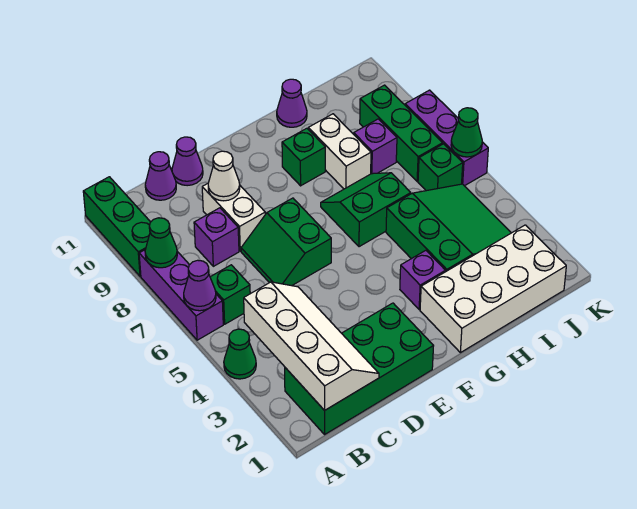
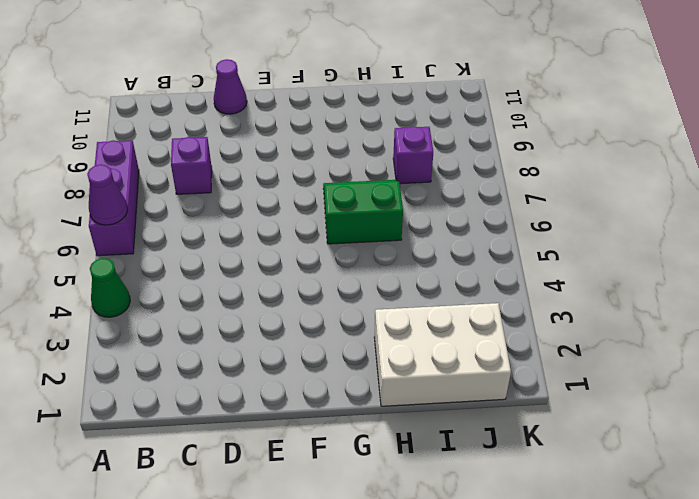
white brick H1:J2 level 1 -> white brick G1:J2 level 1
none -> green brick A9:A11 level 1
none -> green brick B1:E2 level 1
none -> green brick B6 level 1

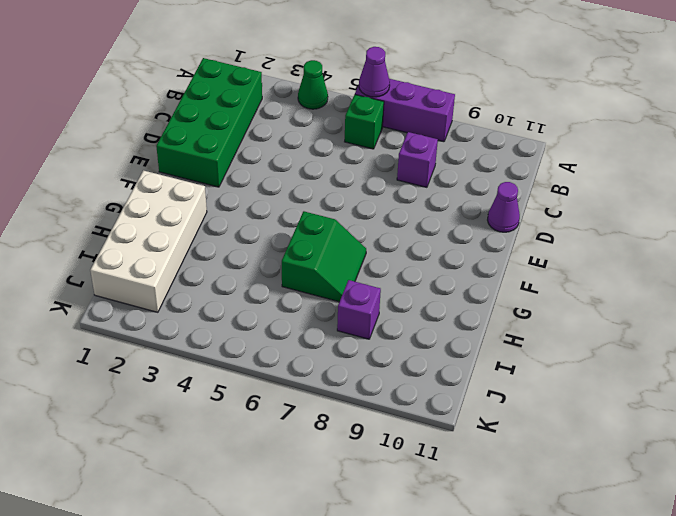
none -> green brick A9:A11 level 1
none -> purple cone C11 level 1
none -> green slope D6:E7 level 1 top E

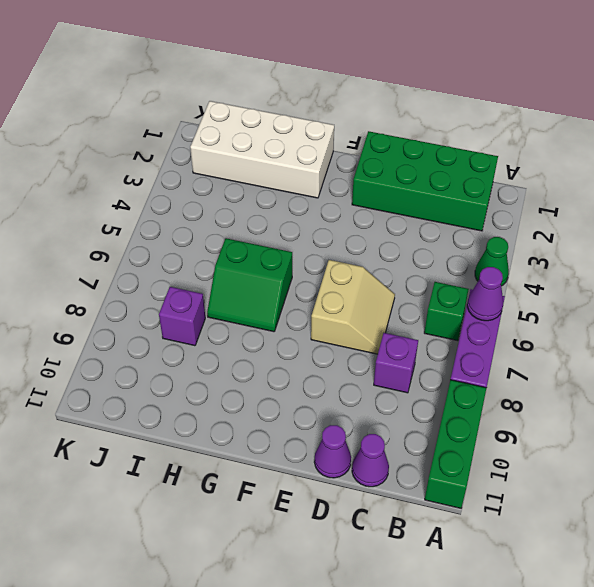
tan slope D6:E7 level 1 top E -> green slope D6:E7 level 1 top E
none -> white brick D8:D9 level 1
none -> purple brick G3 level 1
none -> green brick G9 level 1

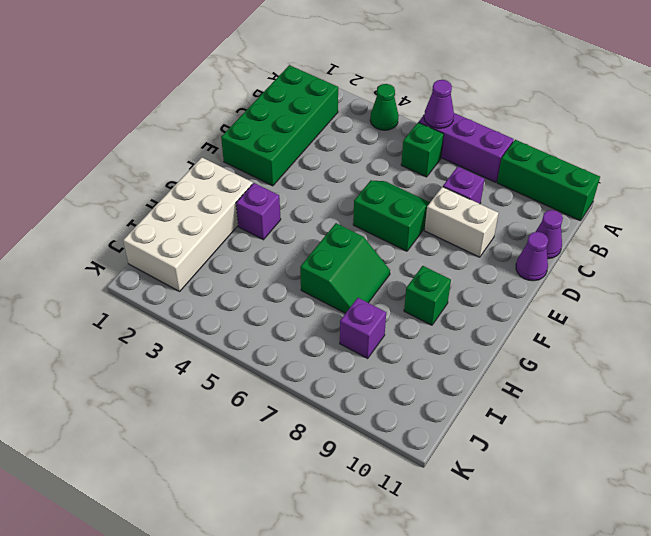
none -> green slope H3:J5 level 1 top H
none -> white brick H8:H9 level 1
none -> purple cone H11 level 1

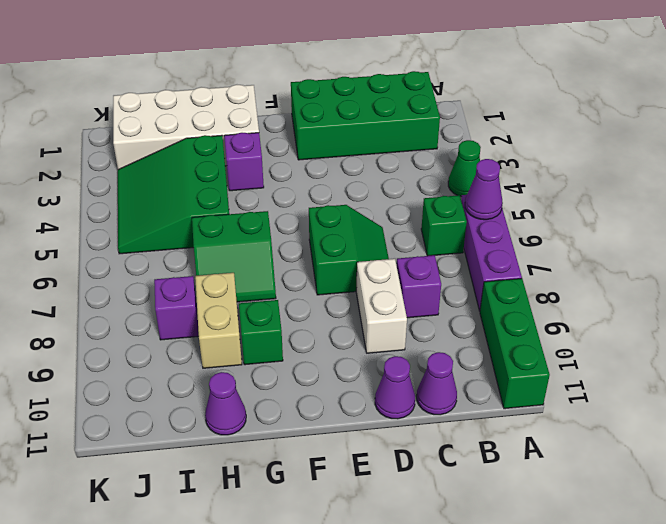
tan brick H8:H9 level 1 -> white brick H8:H9 level 1
none -> green brick J6 level 1
none -> green brick J7:J9 level 1
none -> purple brick K6:K8 level 1

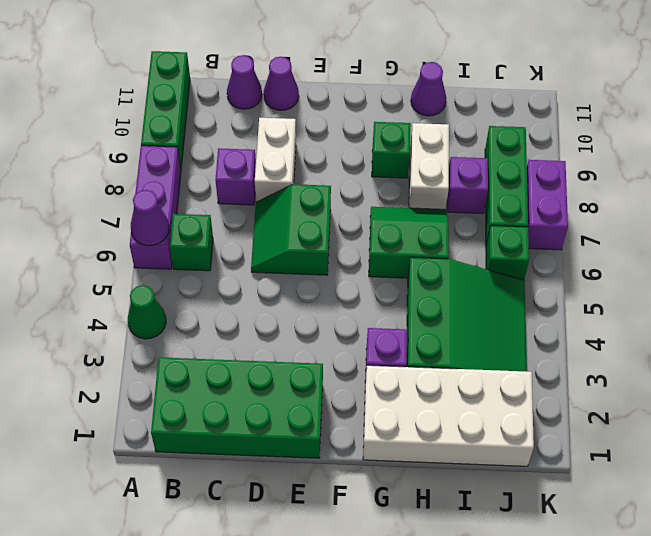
purple brick K7:K8 level 1 -> purple brick K6:K8 level 1
none -> green cone A8 level 2
none -> white slope B1:C4 level 2 top B
none -> white cone D9 level 2

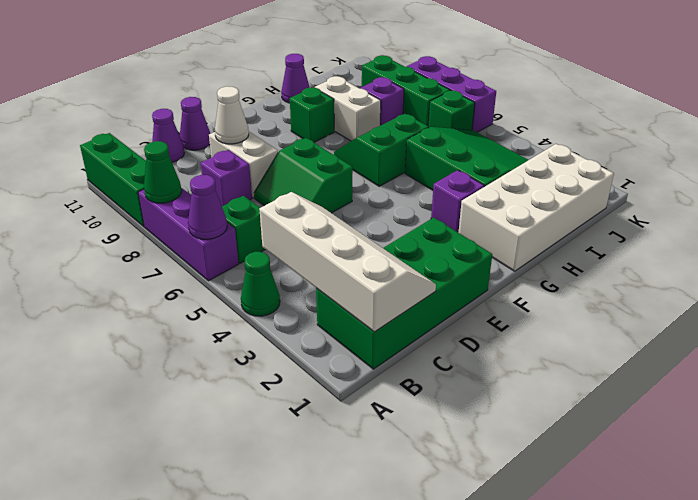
none -> green cone K6 level 2

